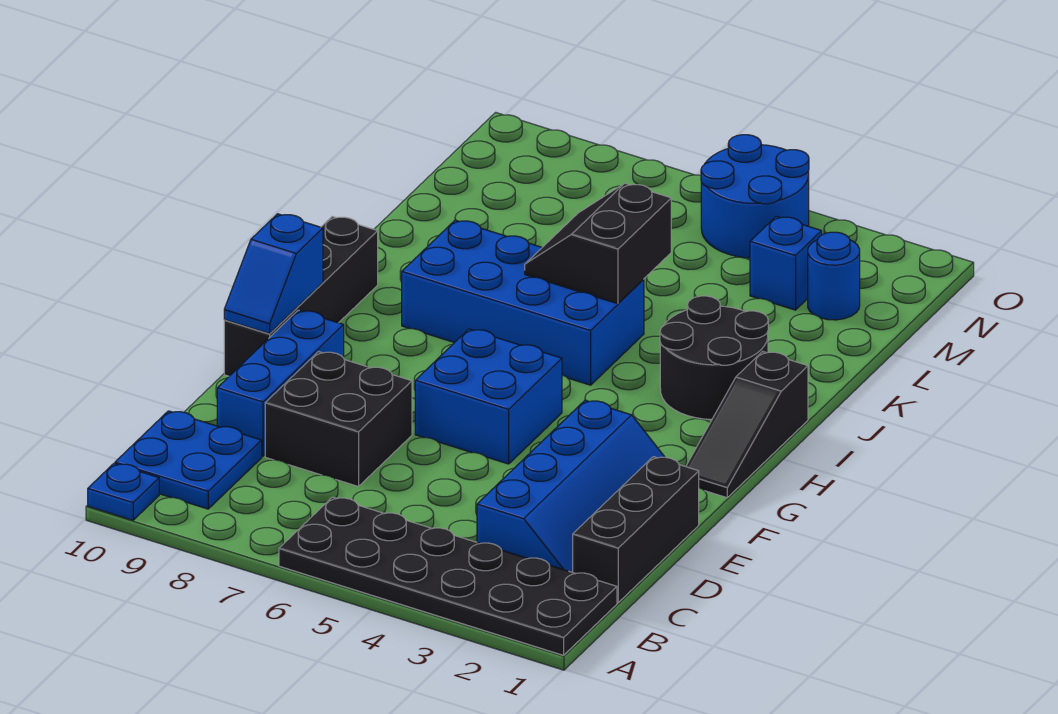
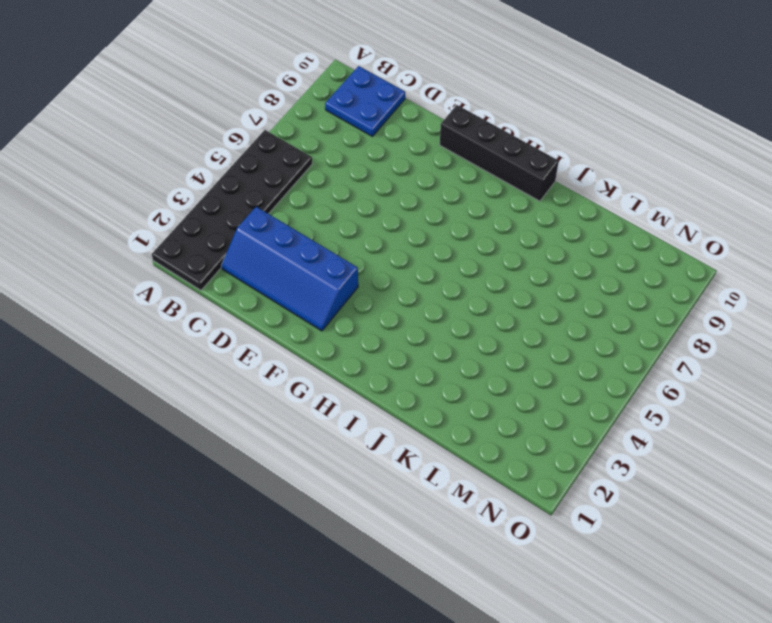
none -> blue plate A10 level 1
none -> black brick C1:E1 level 1
none -> black brick D7:E8 level 1

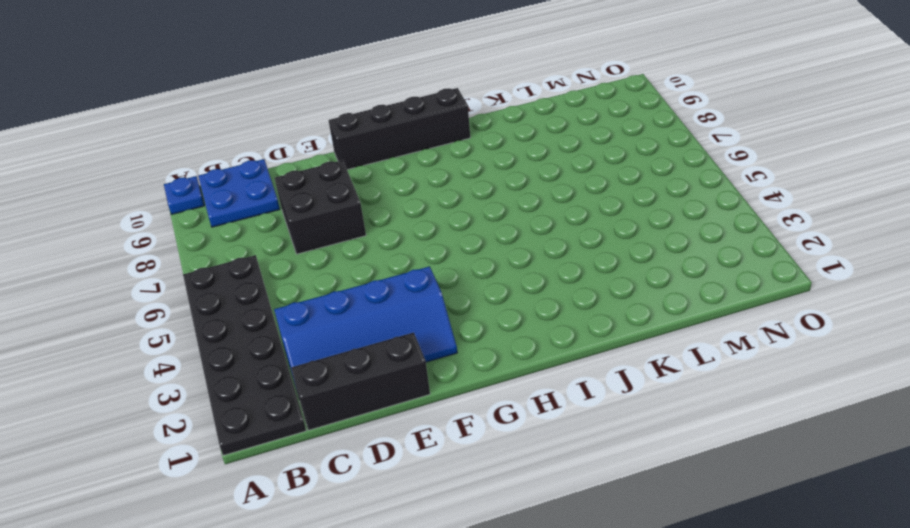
none -> blue brick D9:F9 level 1
none -> blue brick F5:G6 level 1
none -> black slope G1:I1 level 1 top I

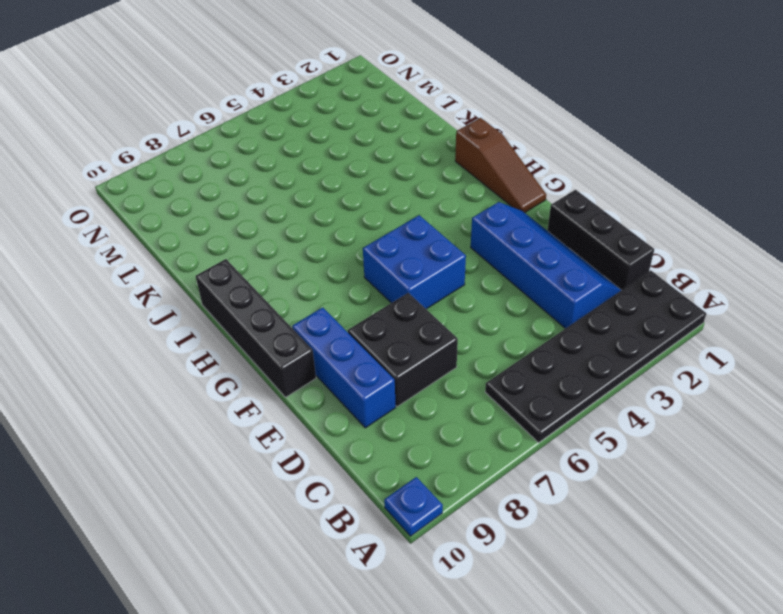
brown slope G1:I1 level 1 top I -> black slope G1:I1 level 1 top I
none -> blue plate B9:C10 level 1
none -> black round brick I2:J3 level 1
none -> blue brick I5:J8 level 1

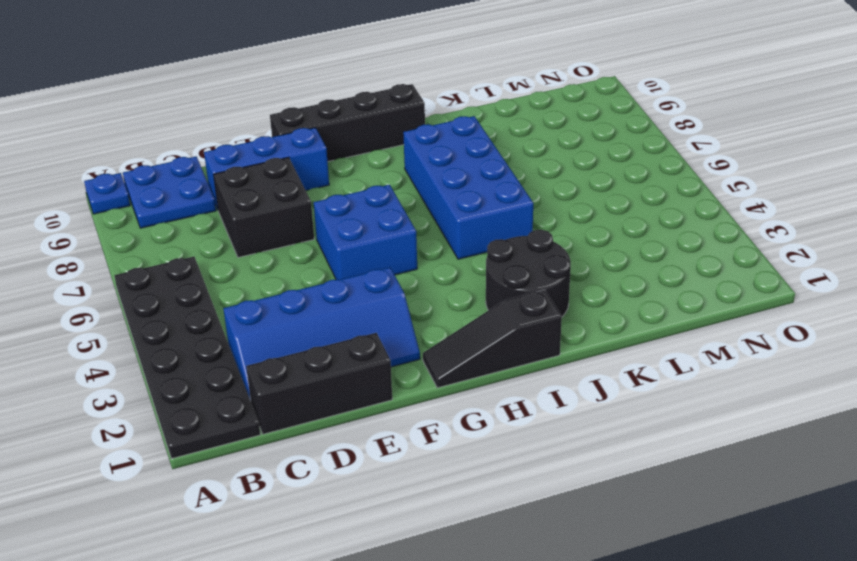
none -> blue round brick M2 level 1
none -> blue brick M3 level 1
none -> blue round brick N4:O5 level 1

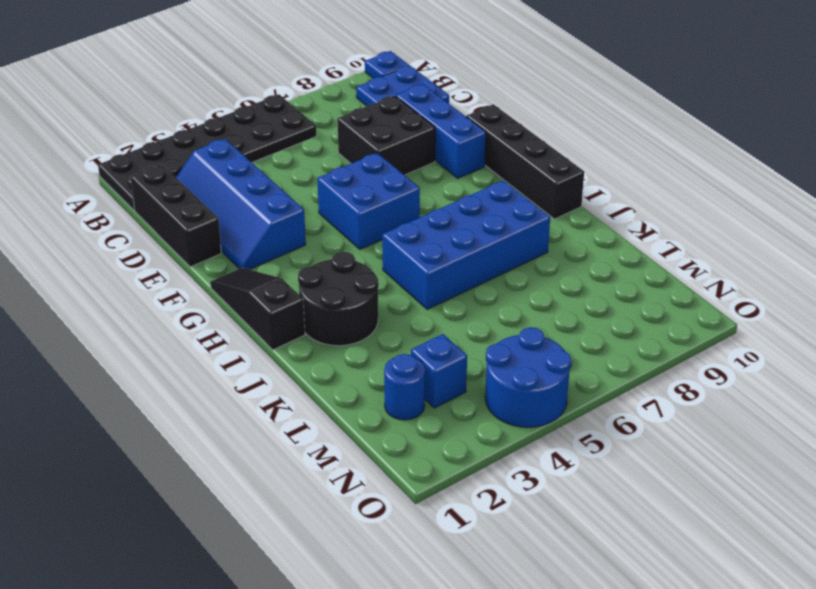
none -> blue slope F10:G10 level 2 top G
none -> black slope J5:K6 level 2 top 5

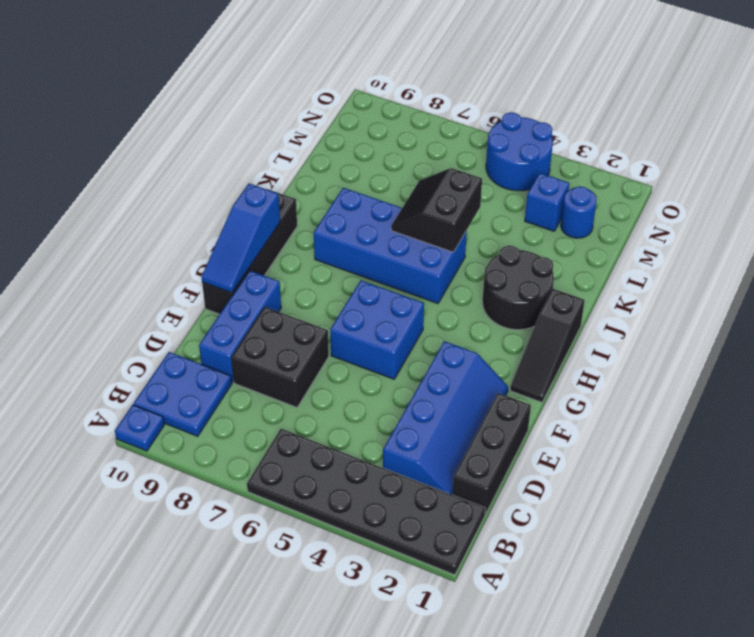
blue slope F10:H10 level 2 top H -> blue slope F10:G10 level 2 top G

